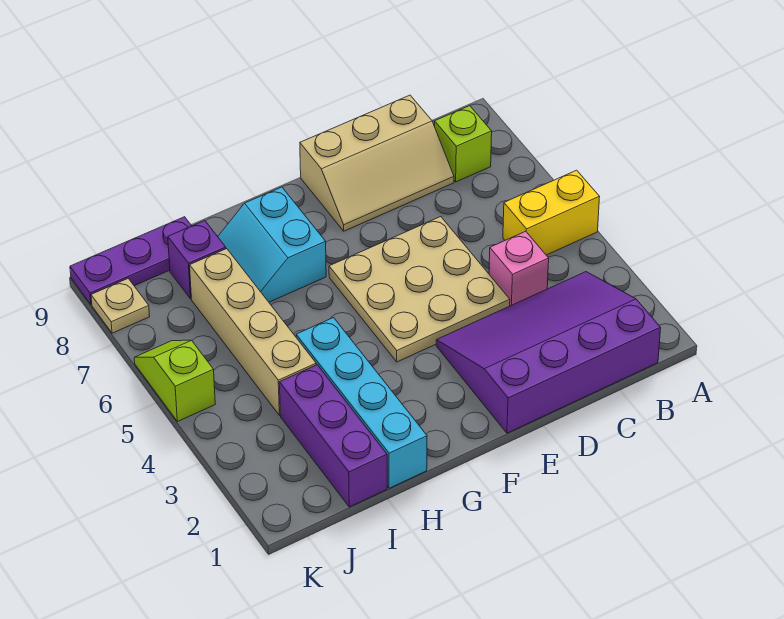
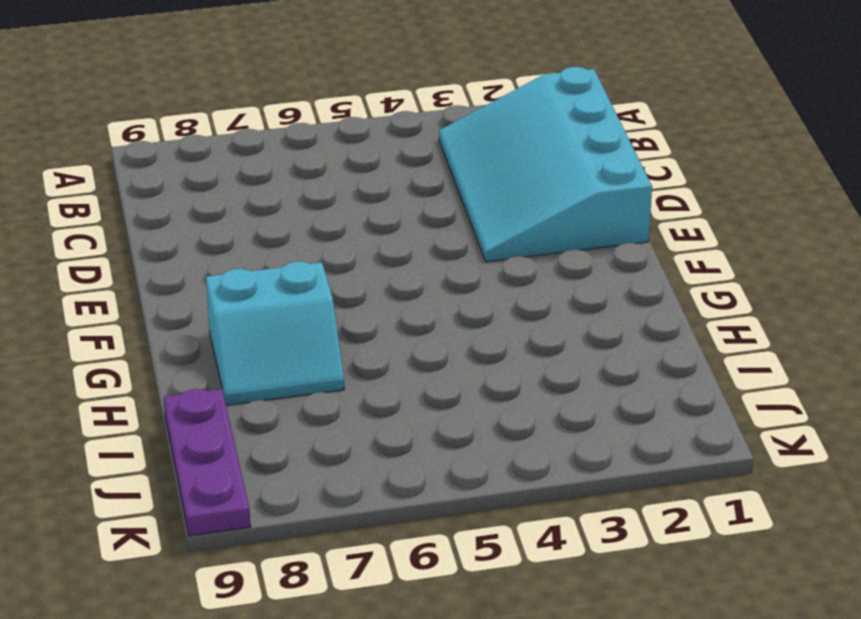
cyan slope B1:E3 level 1 top 1 -> purple slope B1:E3 level 1 top 1
none -> yellow brick A5:B5 level 1
none -> lime brick B8 level 1
none -> pink brick C4 level 1

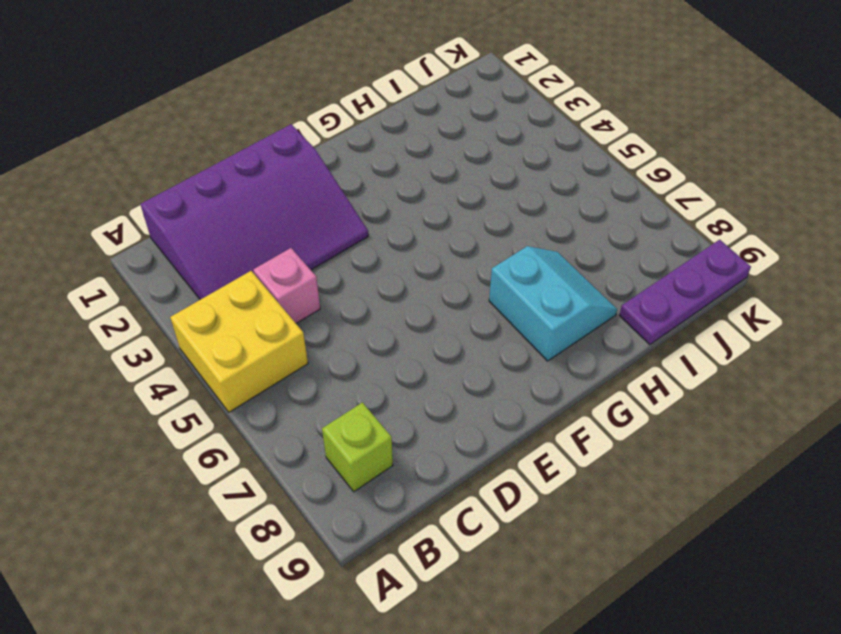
yellow brick A4:B5 level 1 -> yellow brick A5:B5 level 1
none -> tan slope C8:E9 level 1 top 9
none -> tan plate D4:F6 level 1
none -> cyan brick H1:H4 level 1

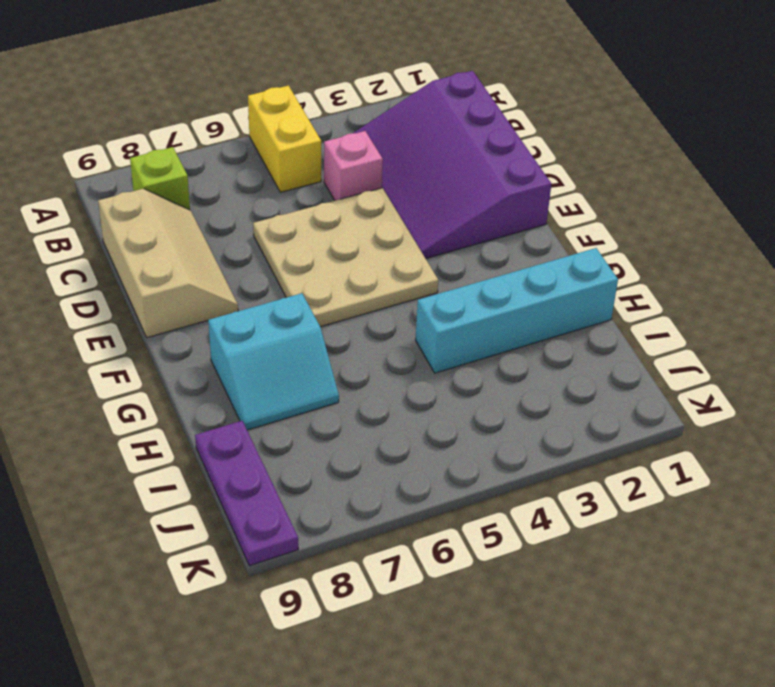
none -> purple brick I1:I3 level 1
none -> tan brick I4:I7 level 1
none -> purple brick I8 level 1

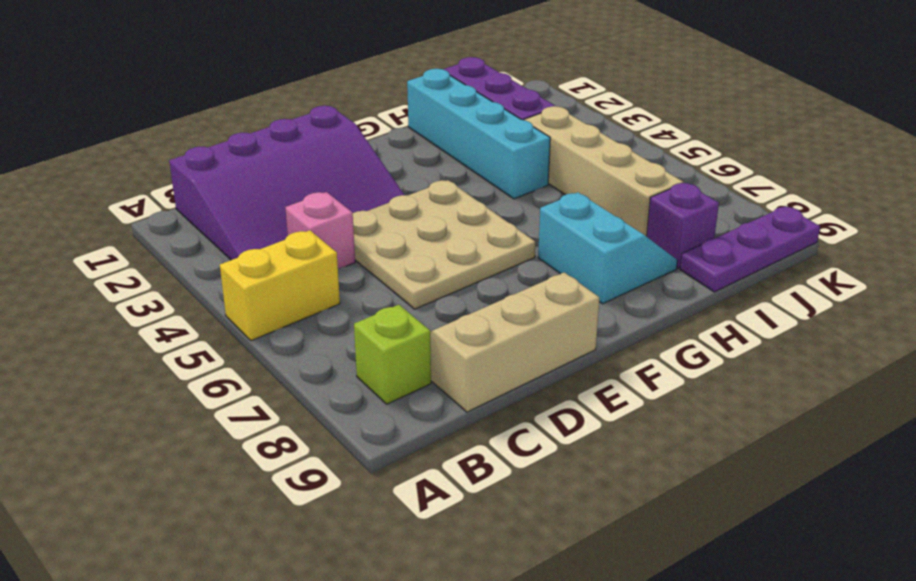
none -> lime slope K5:K6 level 1 top 5
none -> tan plate K8 level 1

